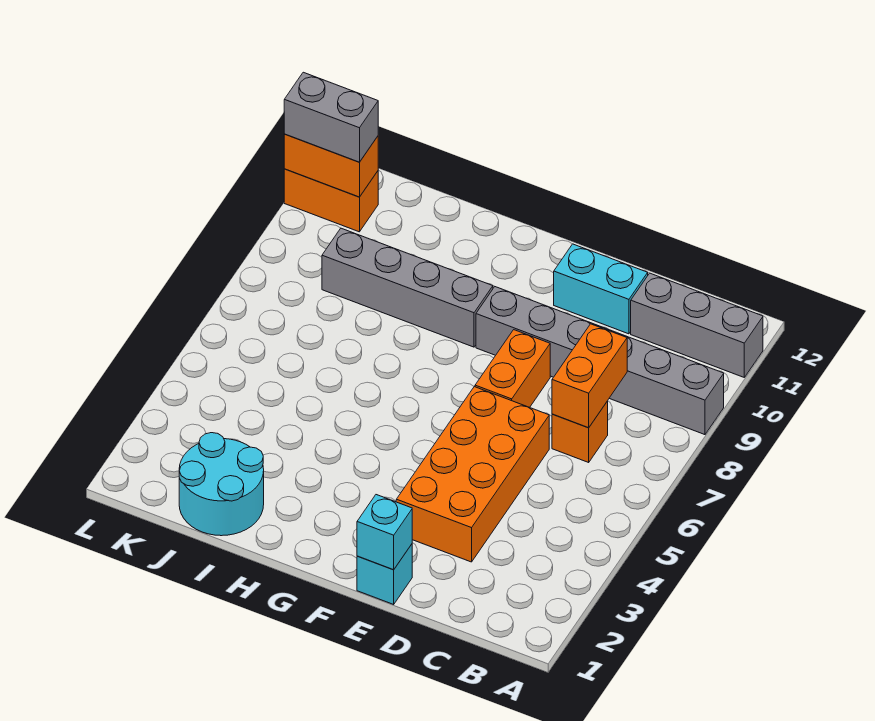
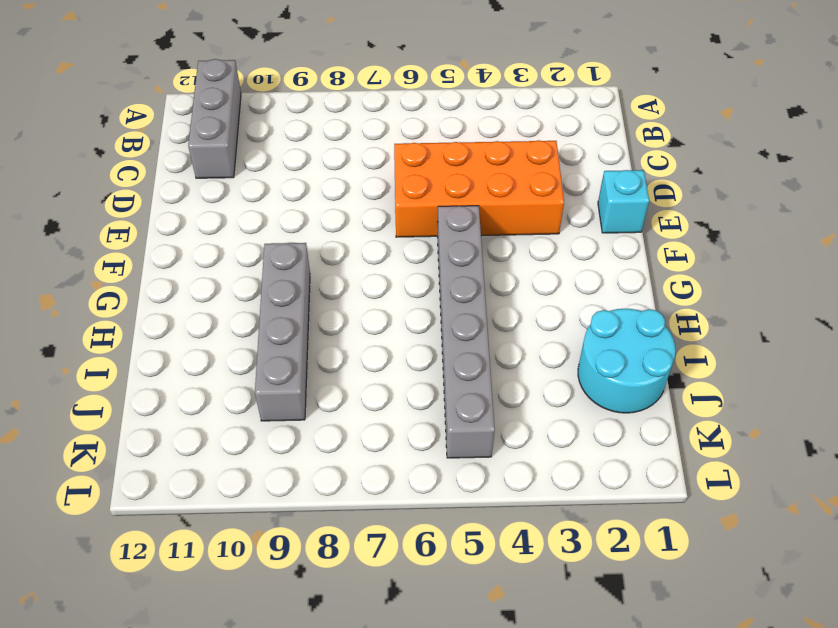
grey brick F5:K5 level 1 -> grey brick A9:F9 level 1
none -> orange brick C7 level 1
none -> cyan brick D11:E11 level 1
none -> orange brick E7:E8 level 1

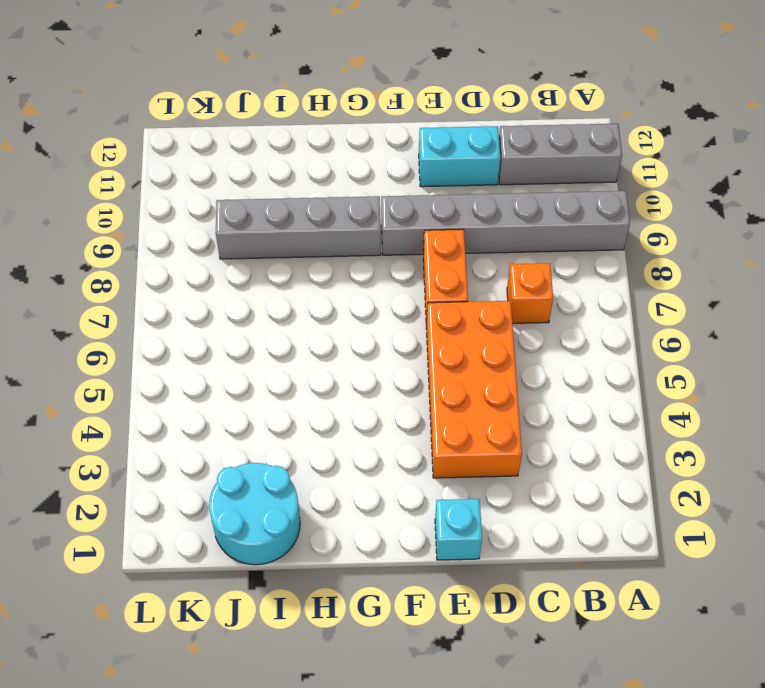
none -> orange brick K11:L11 level 1
none -> orange brick C7:C8 level 2
none -> cyan brick E1 level 2

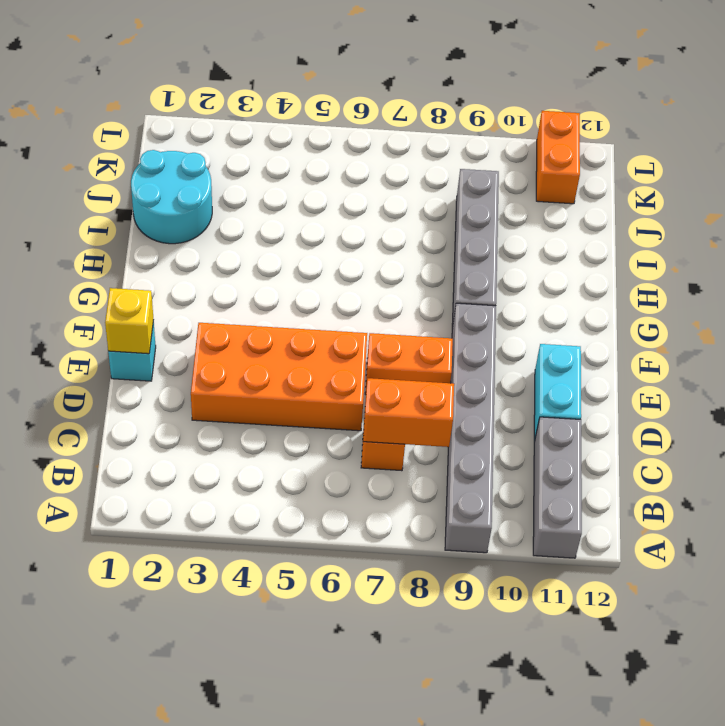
yellow brick E1 level 2 -> cyan brick E1 level 2
none -> orange brick K11:L11 level 2
none -> grey brick K11:L11 level 3

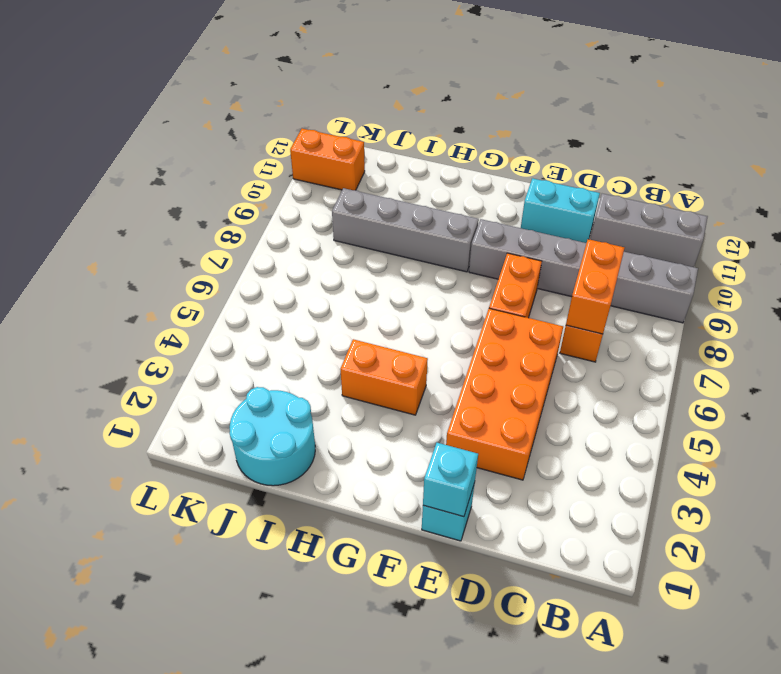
orange brick G4:H4 level 1 -> orange brick K11:L11 level 2
none -> grey brick K11:L11 level 3

